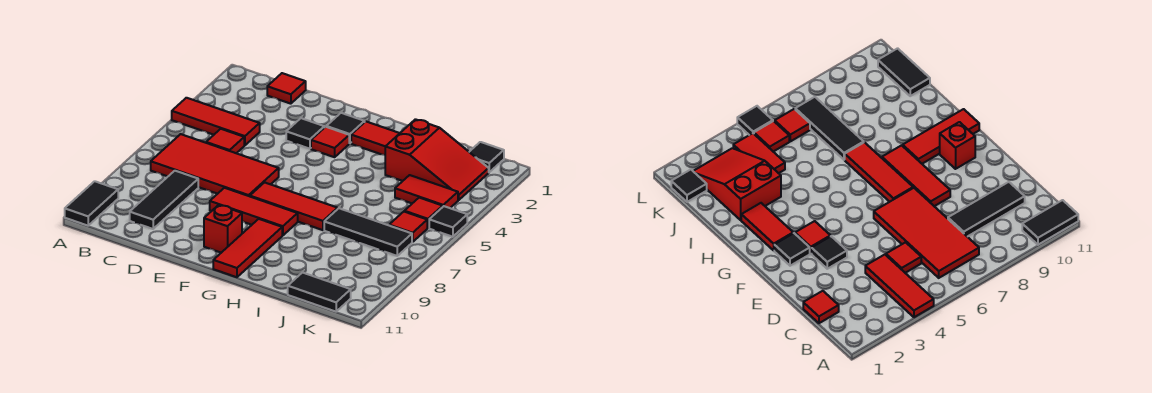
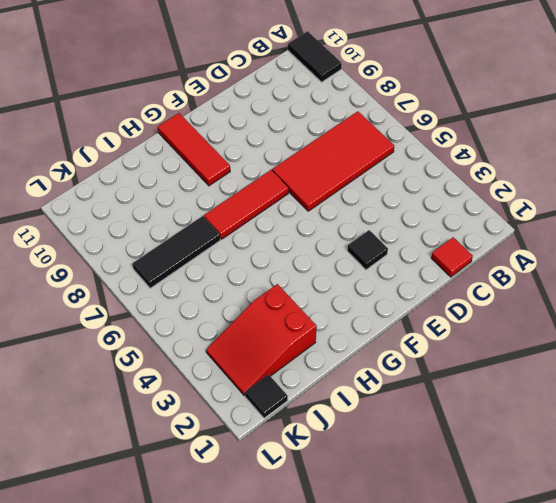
none -> red tile A4:C4 level 1
none -> red tile C5 level 1
none -> black tile C8:C10 level 1

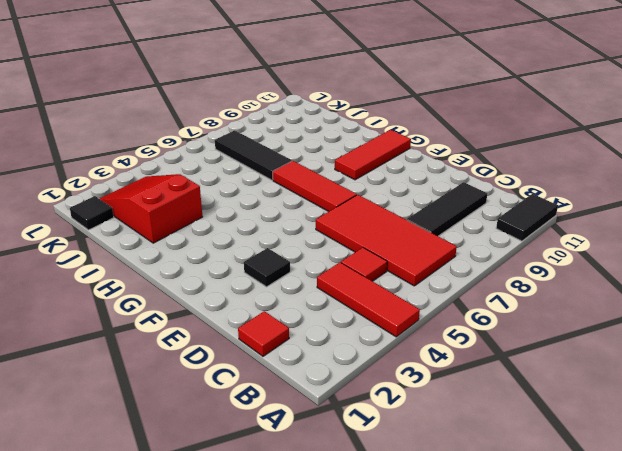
none -> red tile E8:G8 level 1
none -> black tile F2 level 1
none -> red tile F3 level 1

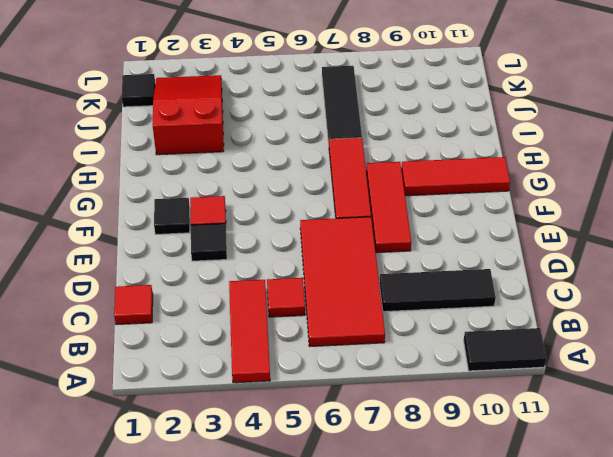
none -> red brick F10 level 1
none -> red tile G2:H2 level 1
none -> red tile J4:K4 level 1

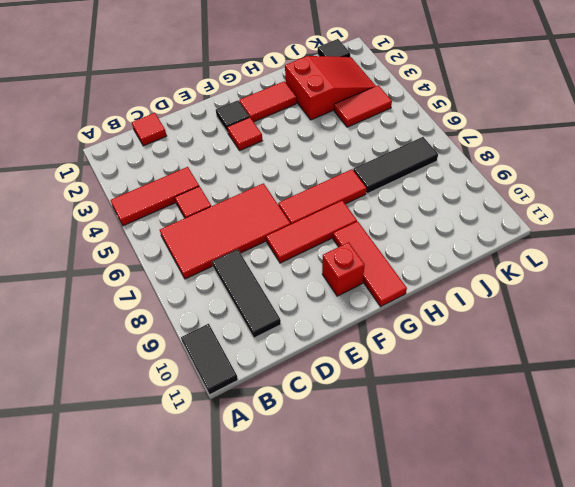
none -> black tile E3 level 1
none -> black tile J11:K11 level 1
none -> red tile K5 level 1

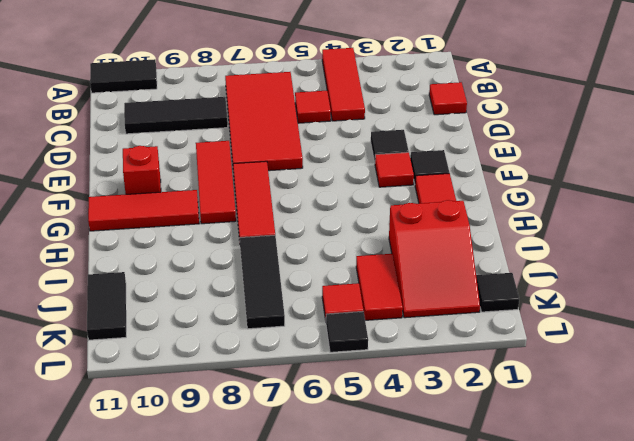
none -> red tile K6 level 1

